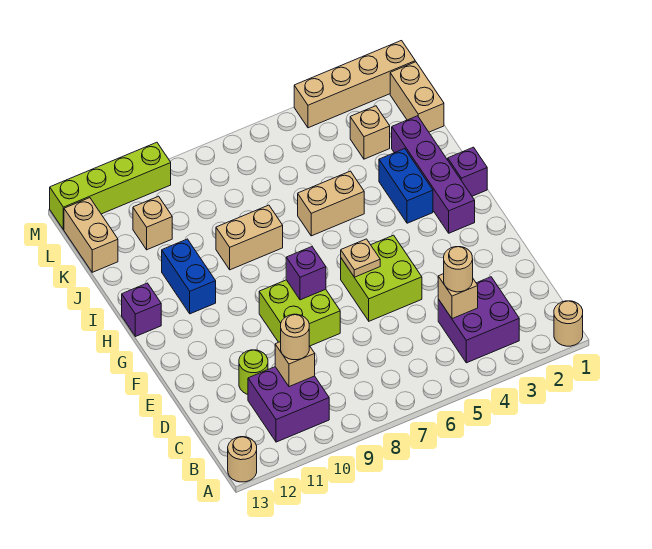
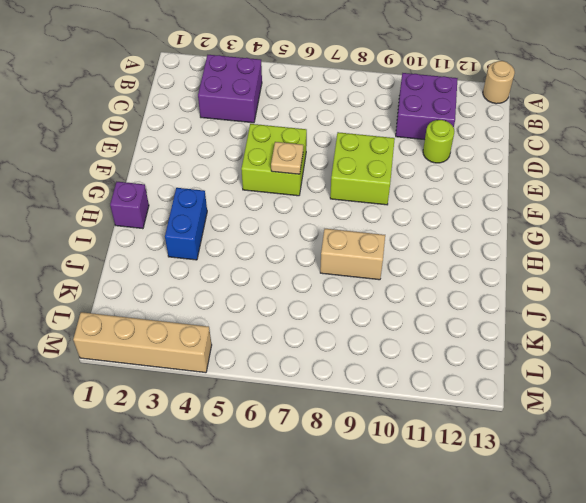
none -> tan round brick A1 level 1
none -> purple brick G2:J2 level 1
none -> blue brick H11:I11 level 1

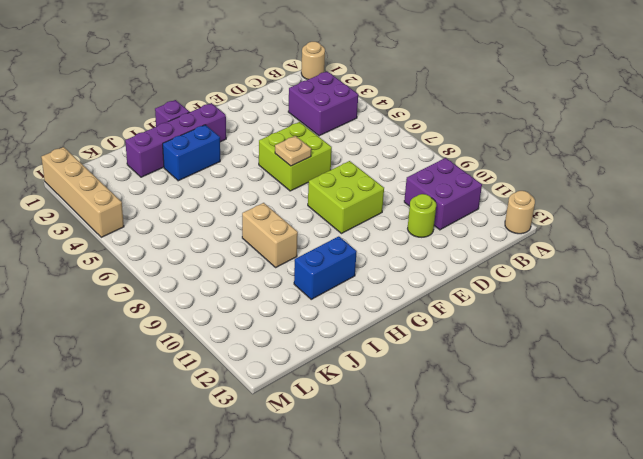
none -> purple brick H13 level 1
none -> tan brick I5:I6 level 1
none -> tan brick K1:L1 level 1

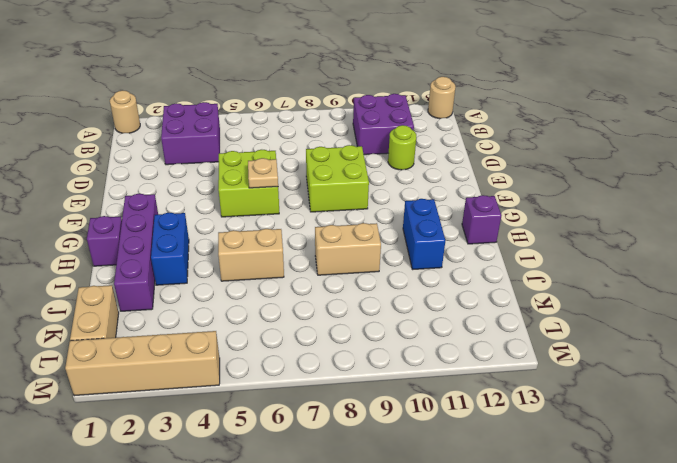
none -> tan brick K3 level 1
none -> tan brick K11 level 1
none -> tan brick K13:L13 level 1

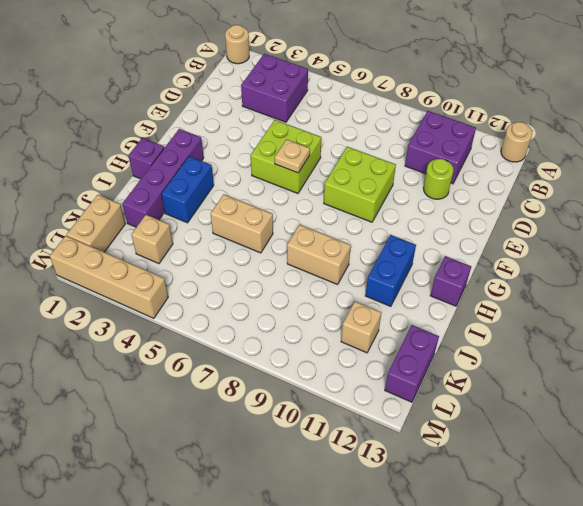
purple brick K13:L13 level 1 -> tan brick K13:L13 level 1
none -> lime brick M10:M13 level 1
none -> tan brick C4 level 2
none -> tan brick C10 level 2

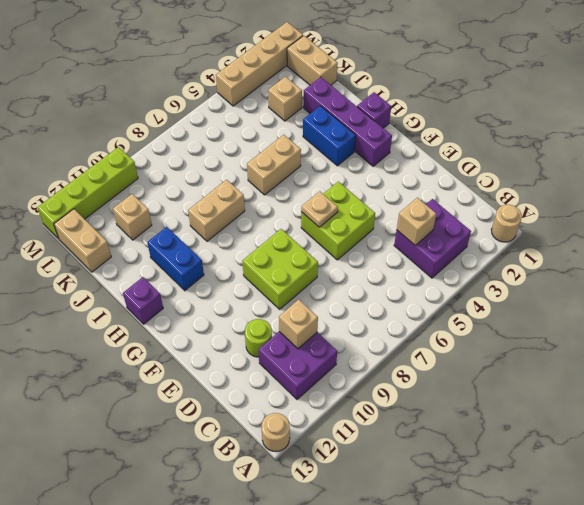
none -> purple brick F8 level 2
none -> tan round brick C4 level 3
none -> tan round brick C10 level 3

